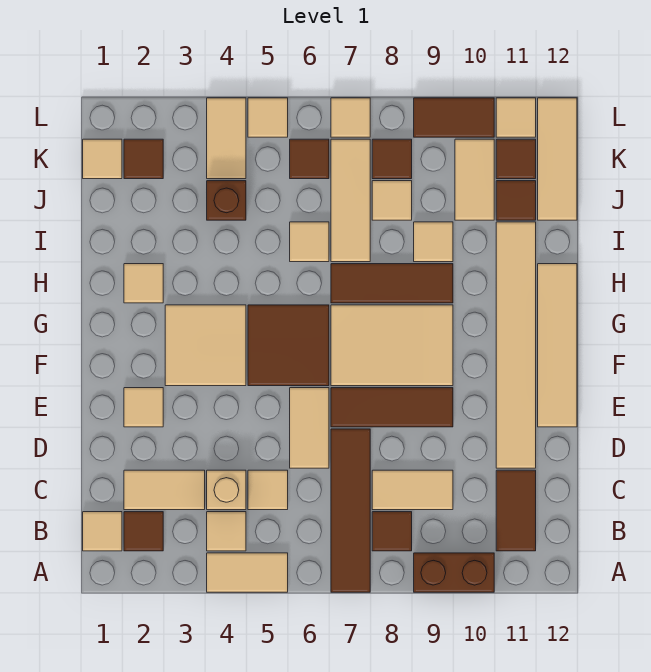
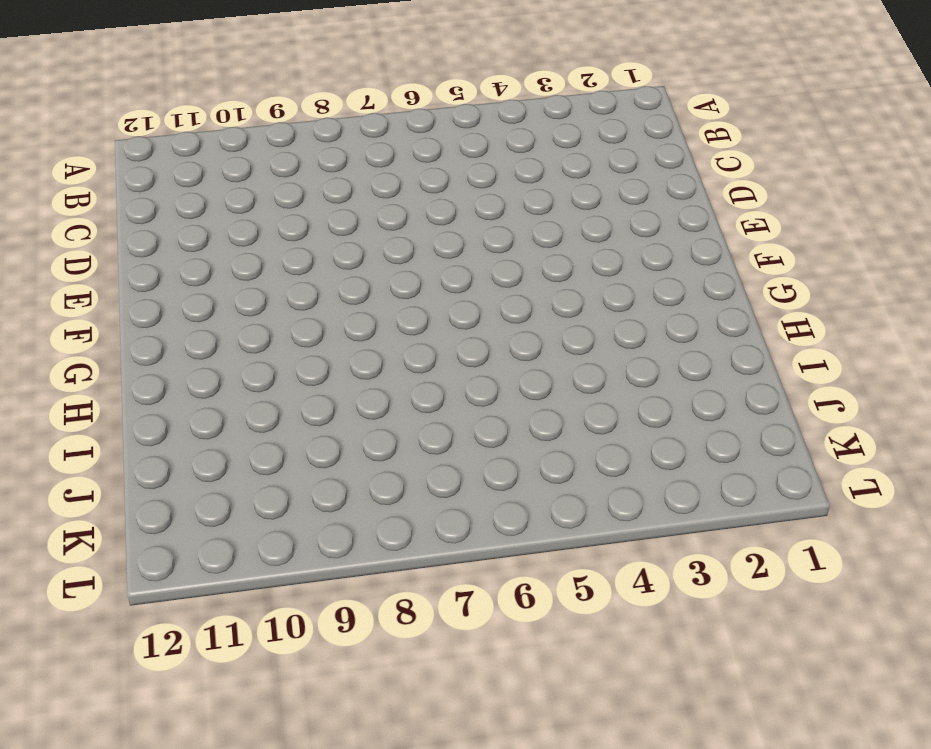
none -> tan tile A4:A5 level 1
none -> brown tile A7:D7 level 1
none -> brown brick A9:A10 level 1
none -> tan tile B1 level 1

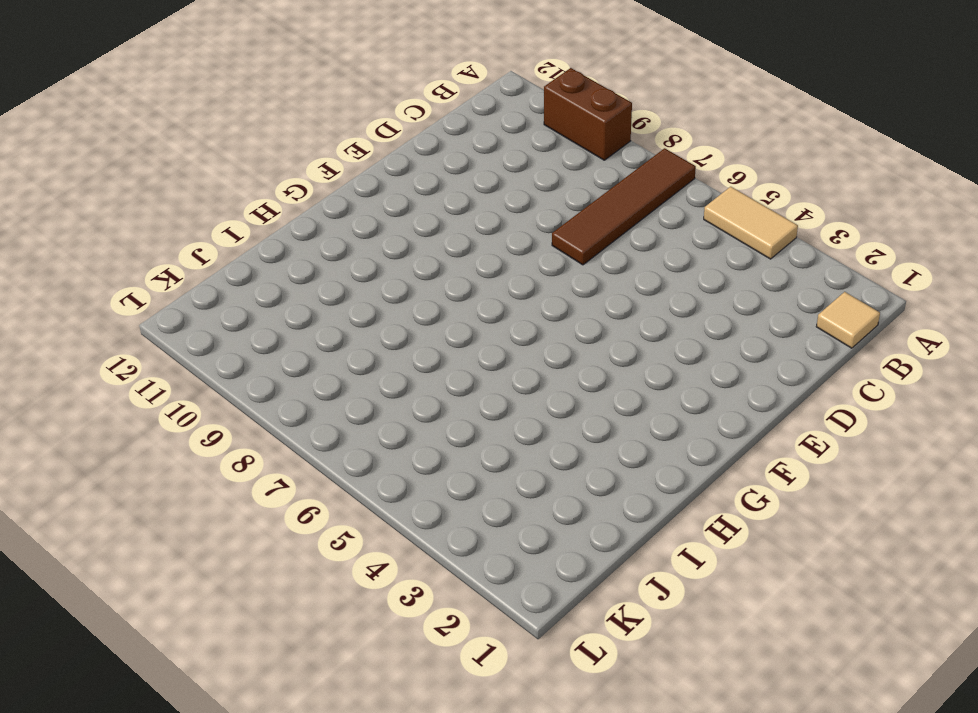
none -> brown tile B2 level 1
none -> tan tile B4 level 1
none -> brown tile B8 level 1
none -> brown tile B11:C11 level 1

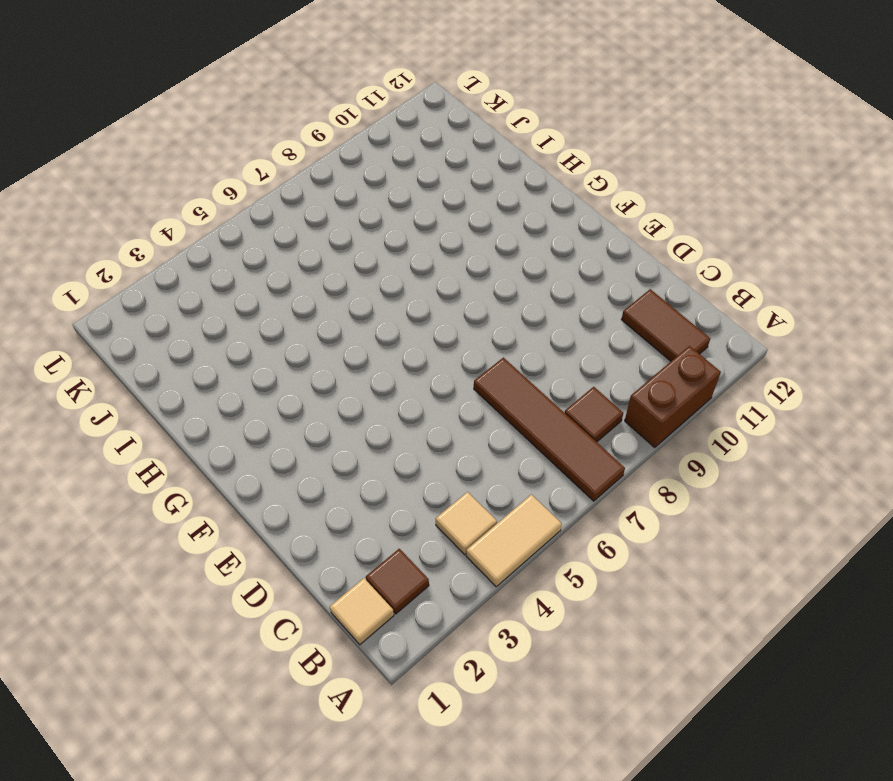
none -> tan tile C2:C3 level 1
none -> tan brick C4 level 1
none -> tan tile C5 level 1
none -> tan tile C8:C9 level 1

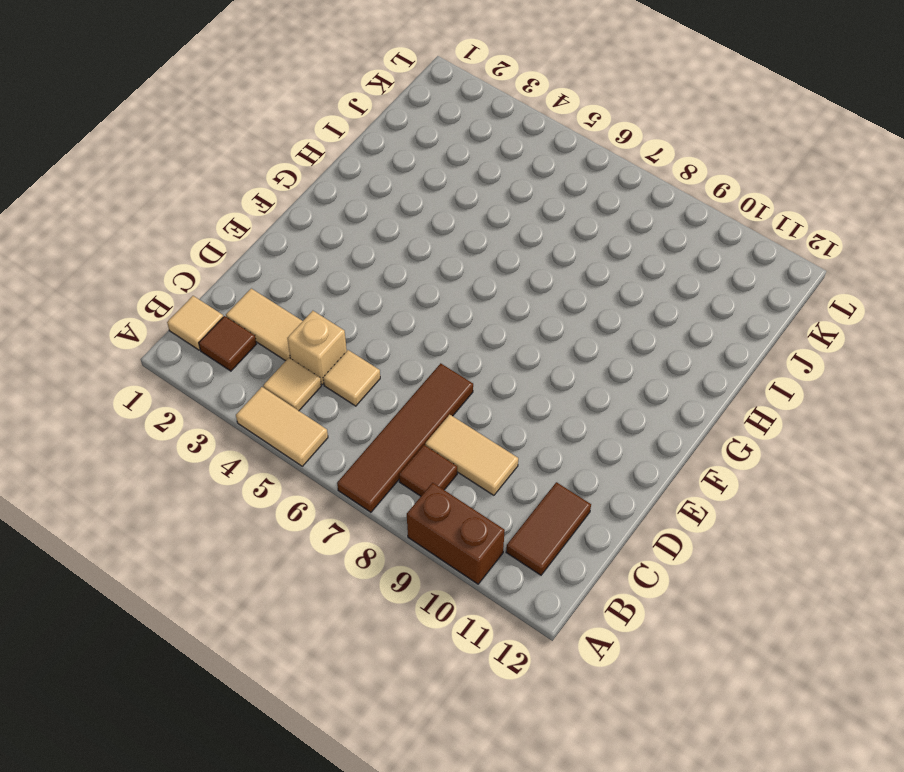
none -> tan tile D6:E6 level 1
none -> tan tile D11:I11 level 1
none -> tan tile E2 level 1
none -> brown tile E7:E9 level 1

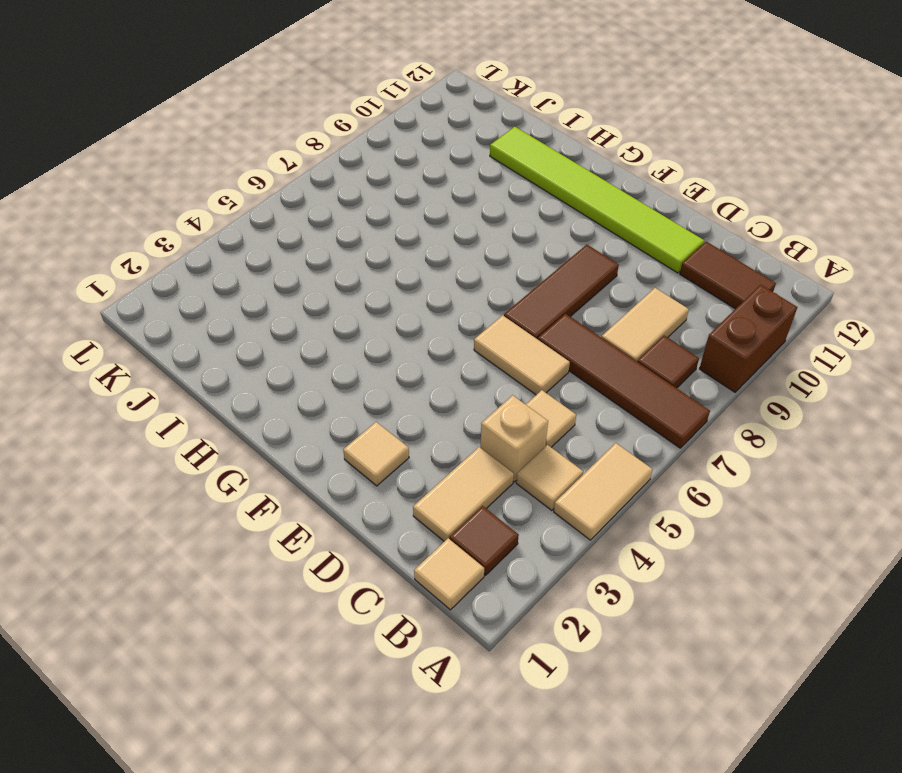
lime tile D11:I11 level 1 -> tan tile D11:I11 level 1
none -> tan tile E12:H12 level 1
none -> tan tile F3:G4 level 1
none -> brown tile F5:G6 level 1
none -> tan tile F7:G9 level 1

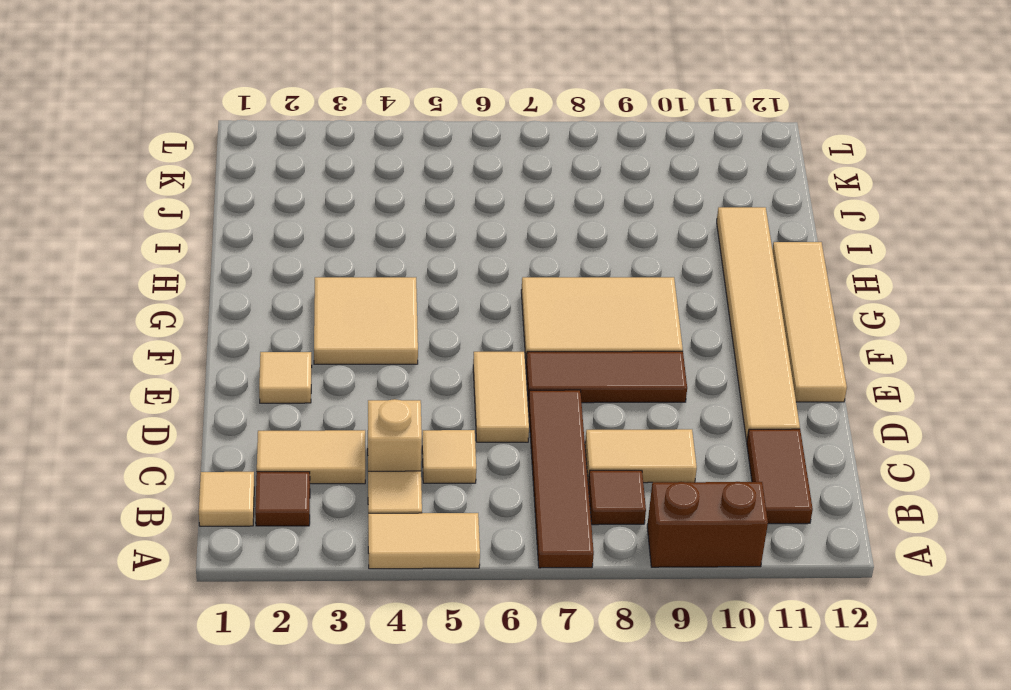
none -> brown tile F5:G6 level 1
none -> tan tile H2 level 1
none -> brown tile H7:H9 level 1
none -> tan tile I6 level 1

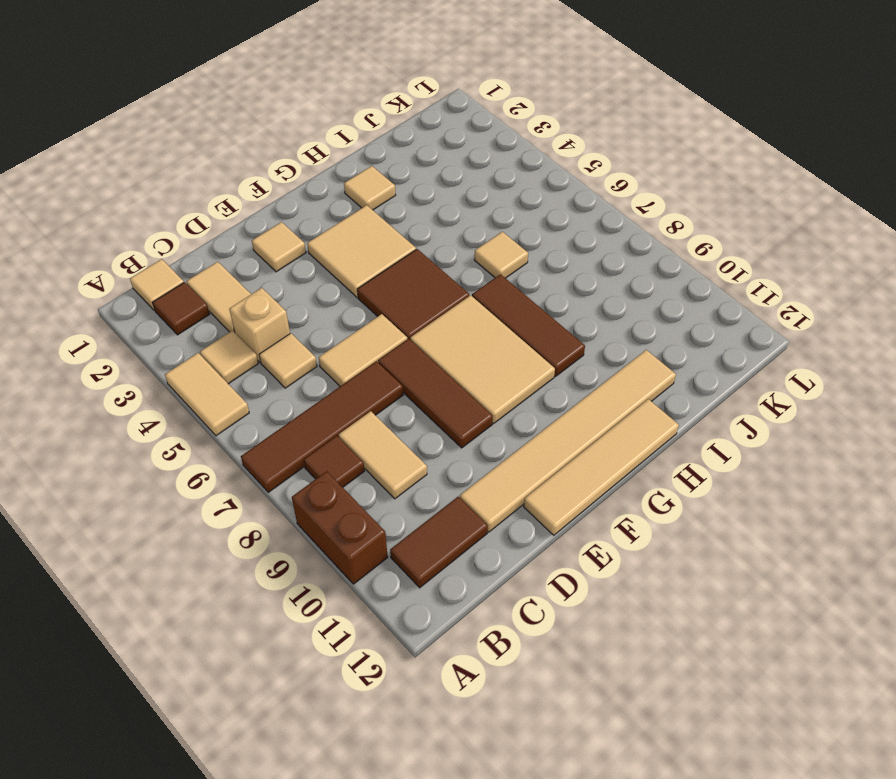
none -> tan tile I7:K7 level 1
none -> tan tile I9 level 1
none -> brown brick J4 level 1
none -> tan tile J8 level 1

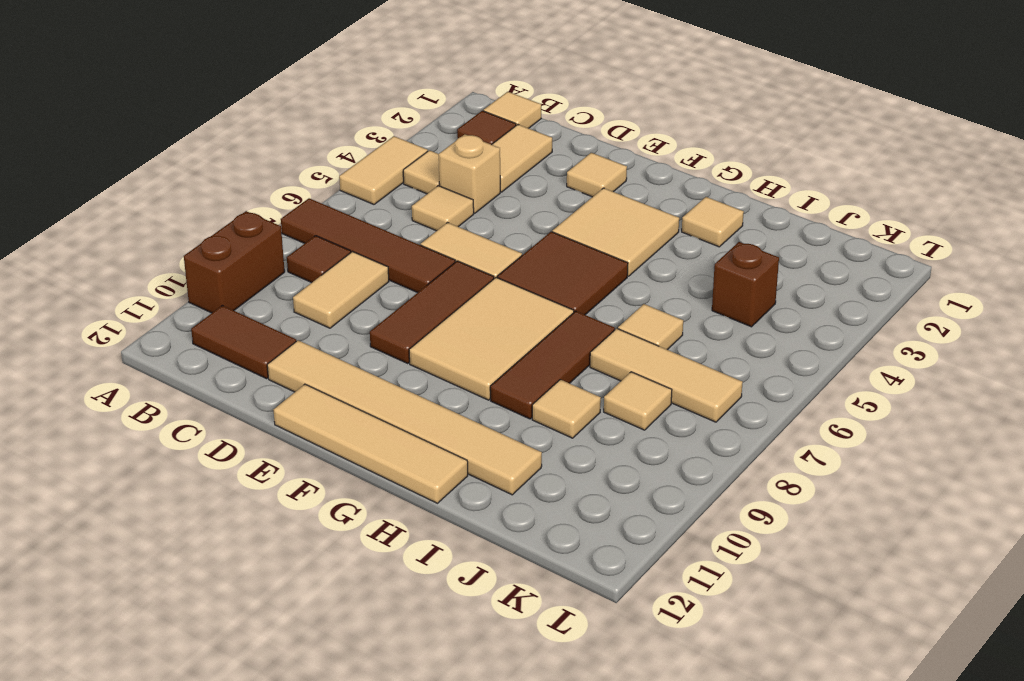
none -> tan tile J10:K10 level 1
none -> brown tile J11 level 1
none -> tan tile J12:L12 level 1
none -> tan tile K1 level 1

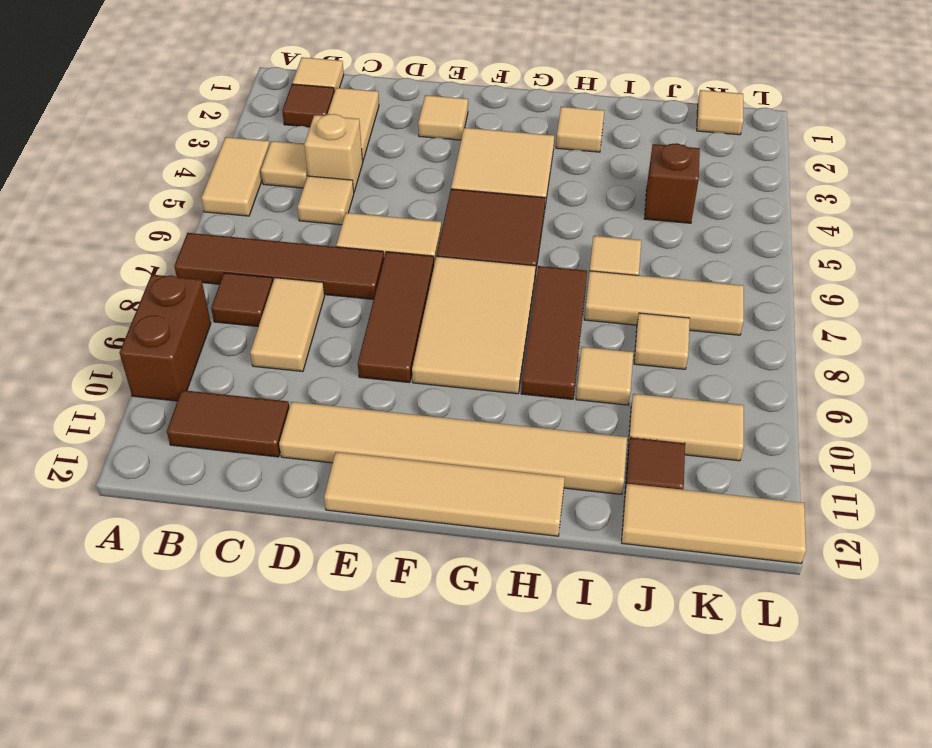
none -> brown tile K2 level 1
none -> tan tile K4:L4 level 1
none -> brown tile K6 level 1
none -> brown tile K8 level 1

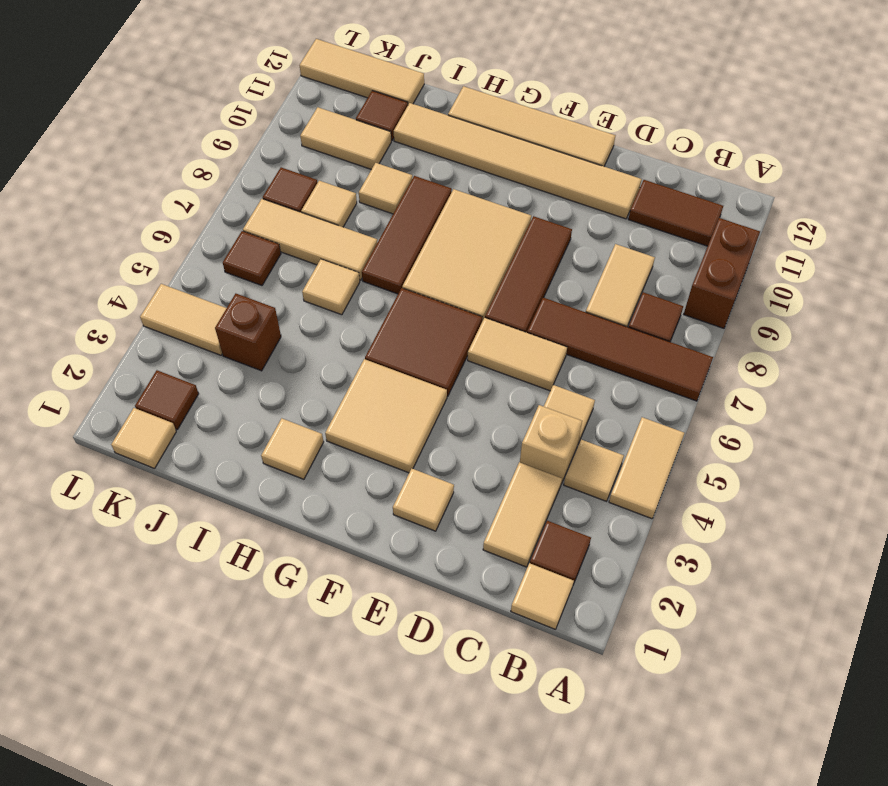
none -> brown tile K11 level 1
none -> tan tile L5 level 1
none -> tan tile L7 level 1
none -> brown tile L9:L10 level 1

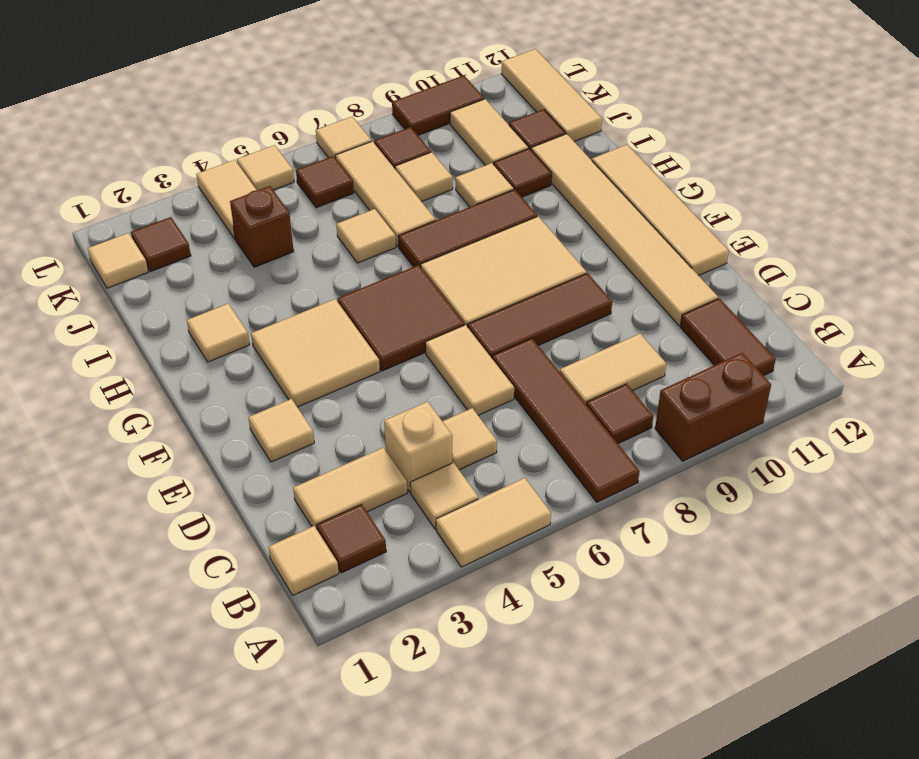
brown tile I10 level 1 -> brown tile K11 level 1
none -> tan tile L11 level 1

